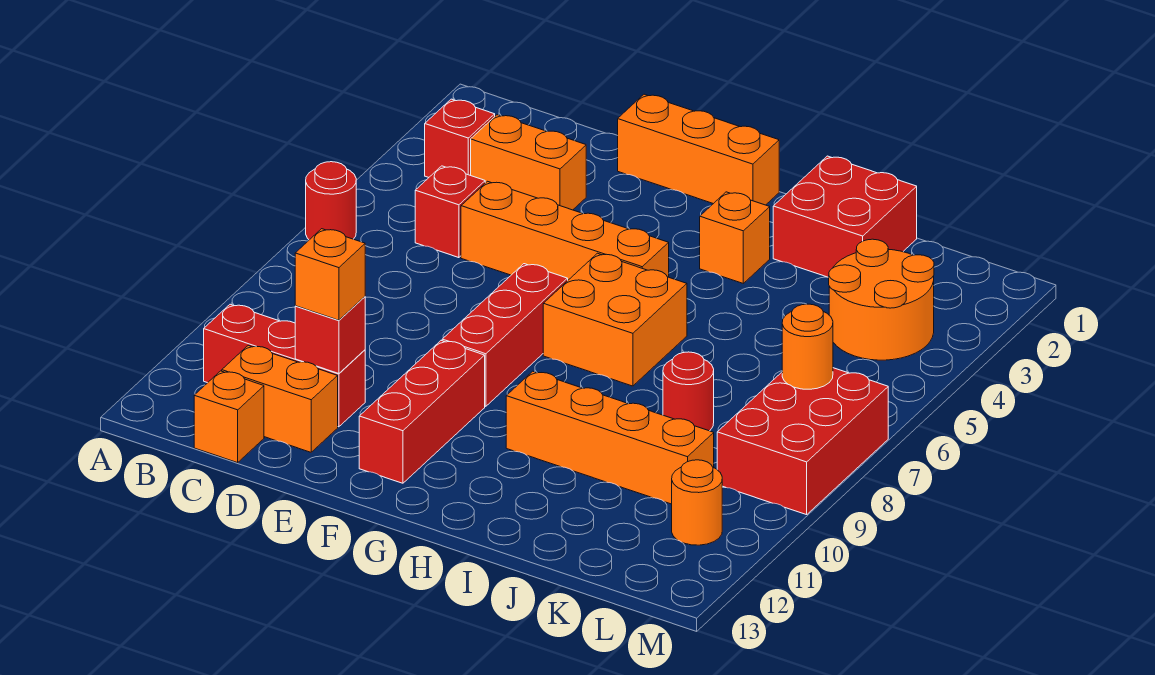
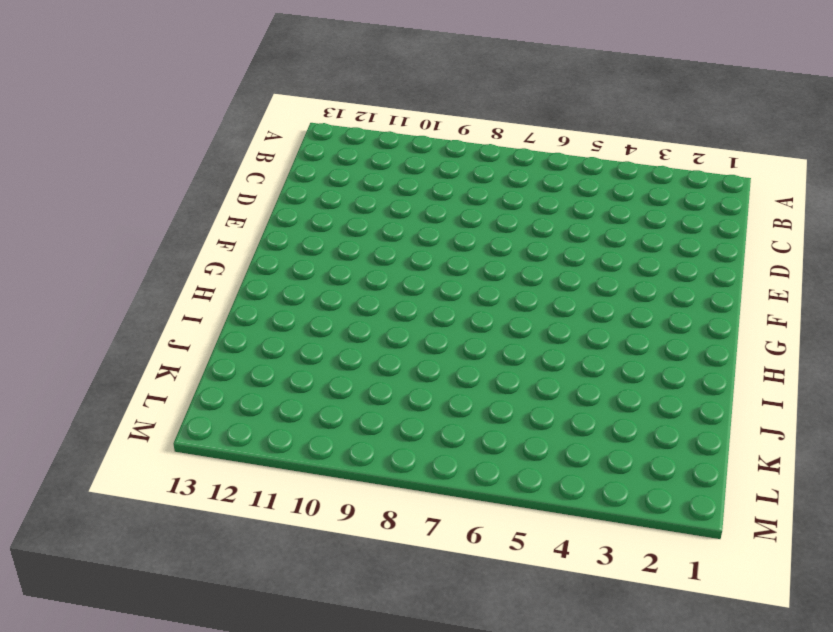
none -> red round brick A6 level 1
none -> red brick B3 level 1
none -> red brick B11:D11 level 1

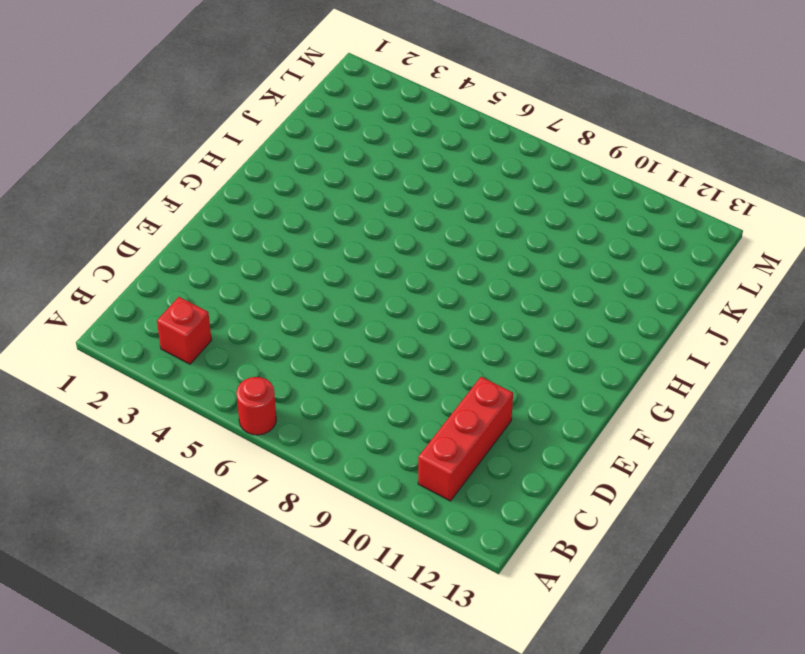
none -> orange brick C3:D3 level 1
none -> red brick C5 level 1
none -> orange brick C12:D12 level 1

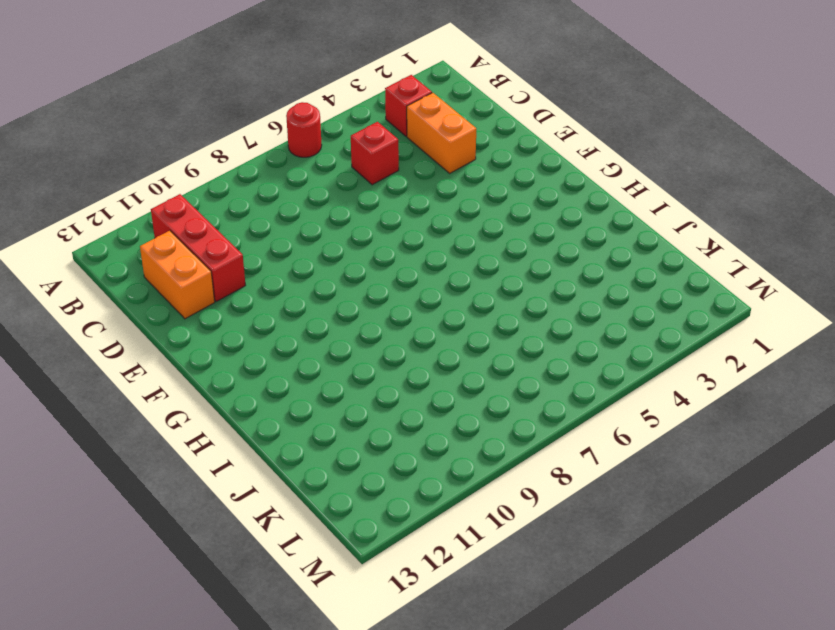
none -> orange brick C13 level 1
none -> orange brick D5:G5 level 1
none -> orange brick E1:G1 level 1

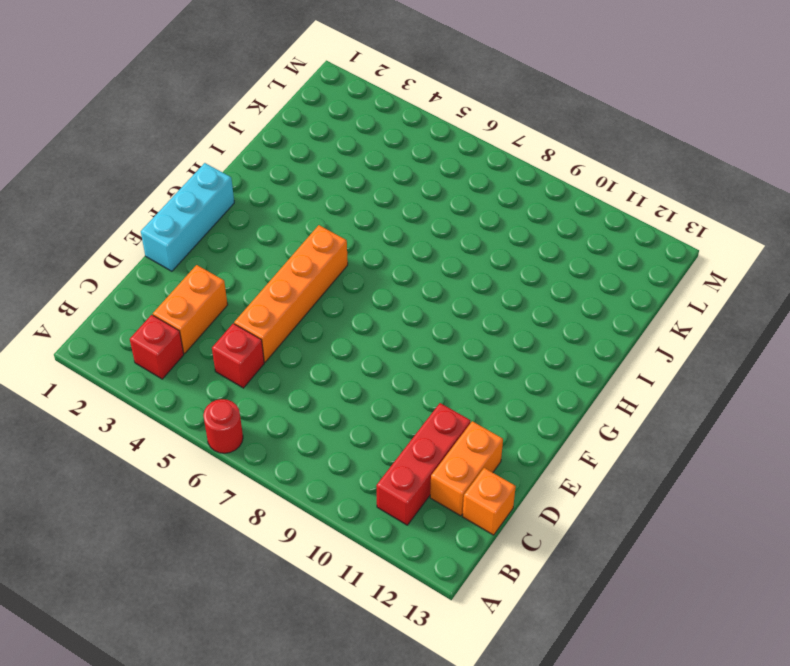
cyan brick E1:G1 level 1 -> orange brick E1:G1 level 1
none -> red brick F7:F9 level 1
none -> red brick F10:F12 level 1
none -> orange brick G6:H7 level 1

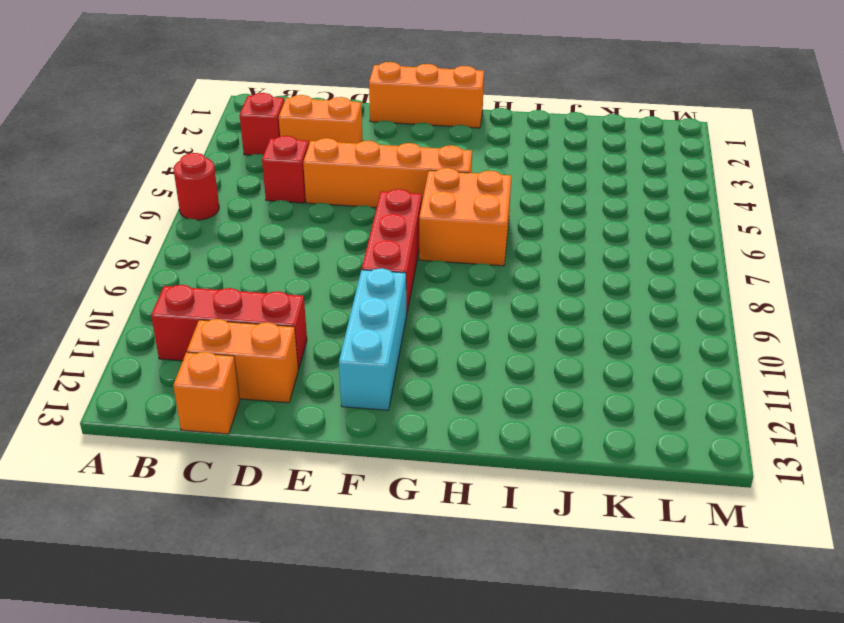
cyan brick F10:F12 level 1 -> red brick F10:F12 level 1
none -> orange brick H3 level 1
none -> orange brick H10:K10 level 1
none -> red brick I1:J2 level 1

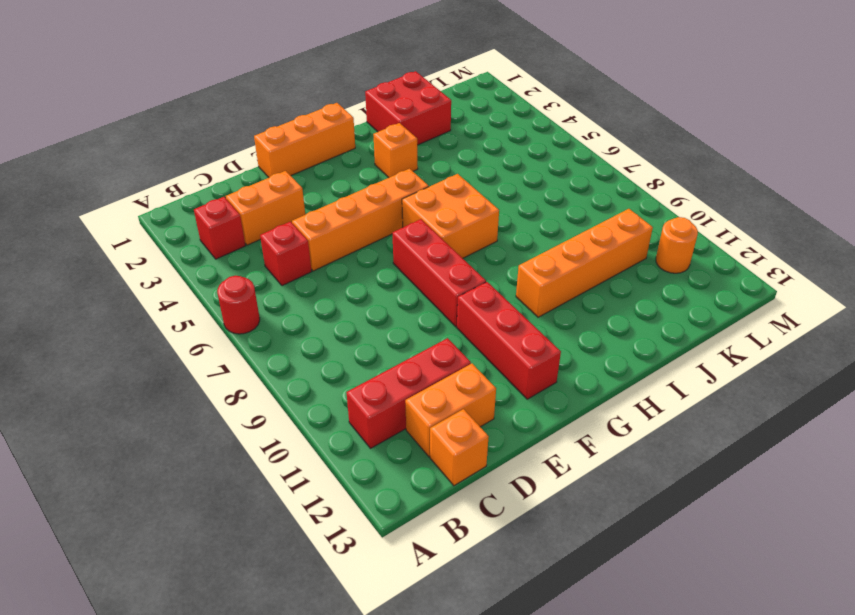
none -> red round brick J8 level 1
none -> orange round brick K3:L4 level 1
none -> red brick L7:M9 level 1

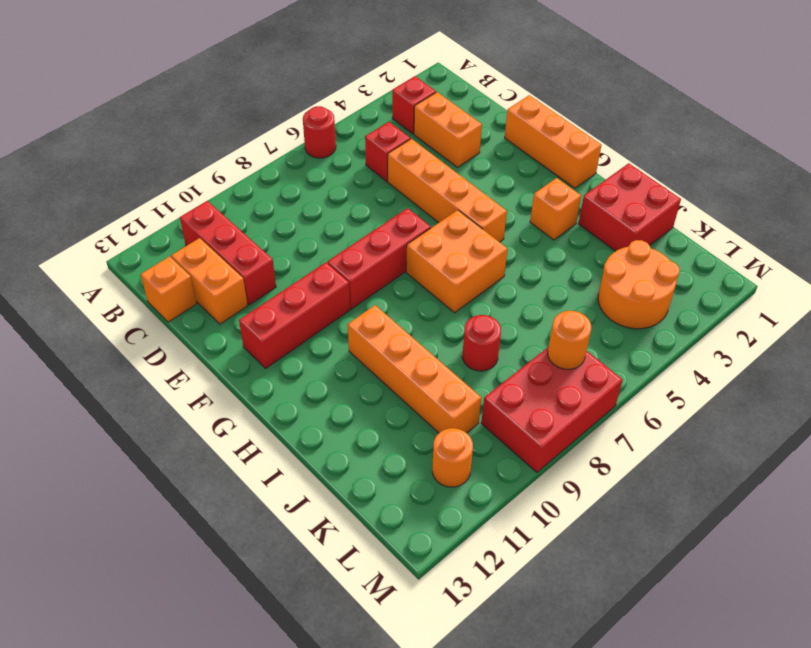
none -> red brick D11 level 2
none -> orange brick D11 level 3

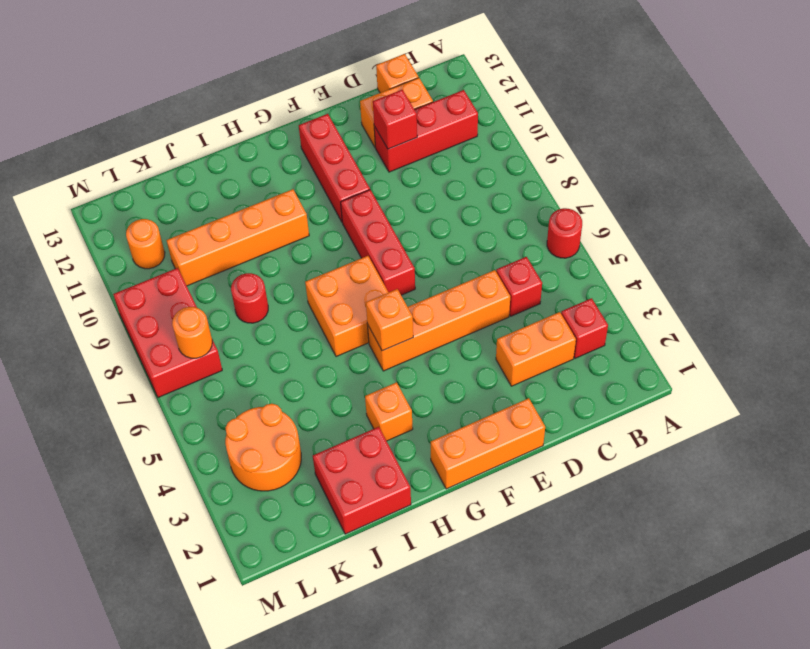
orange brick G5 level 2 -> orange brick D11 level 3

